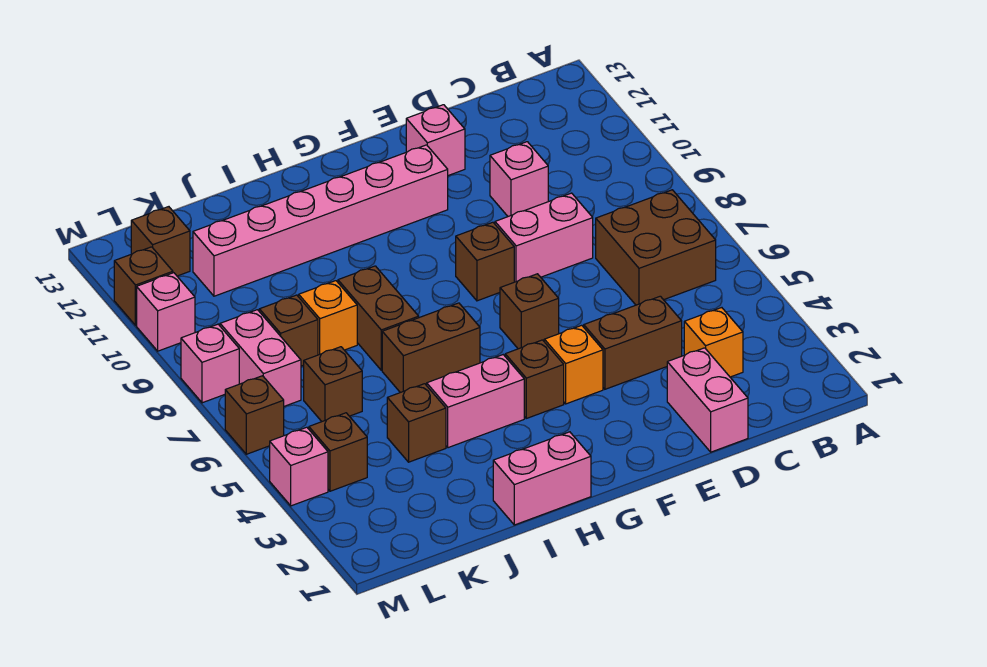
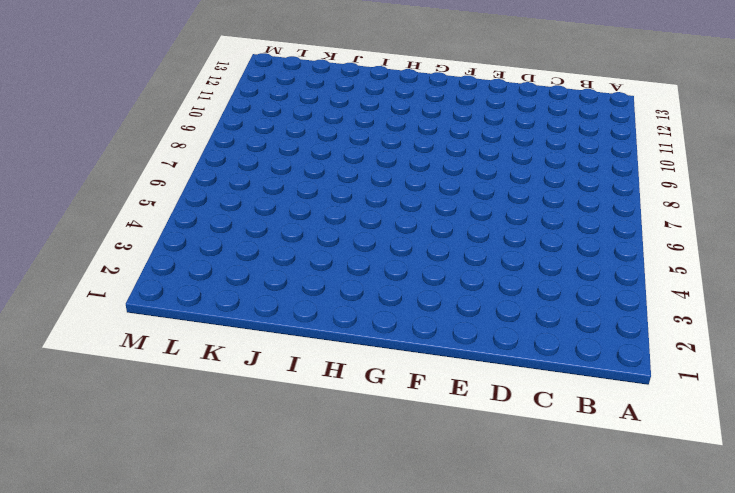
none -> brown brick B6:C7 level 1
none -> orange brick C3 level 1
none -> pink brick D1:D2 level 1

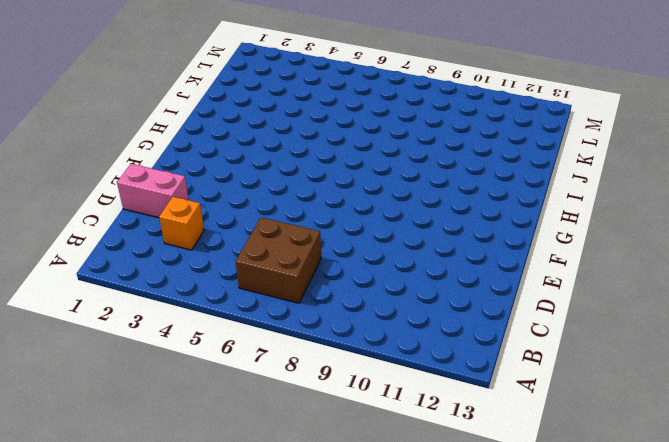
none -> brown brick D4:E4 level 1
none -> pink brick D8:E8 level 1
none -> pink brick D10 level 1

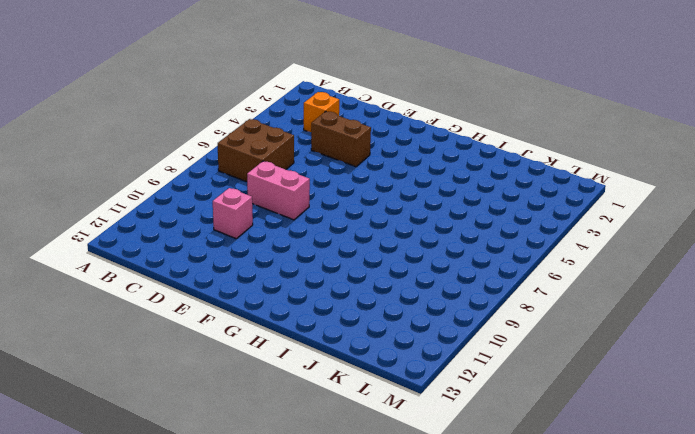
none -> pink brick D1:D2 level 1
none -> pink brick E12 level 1
none -> orange brick F4 level 1

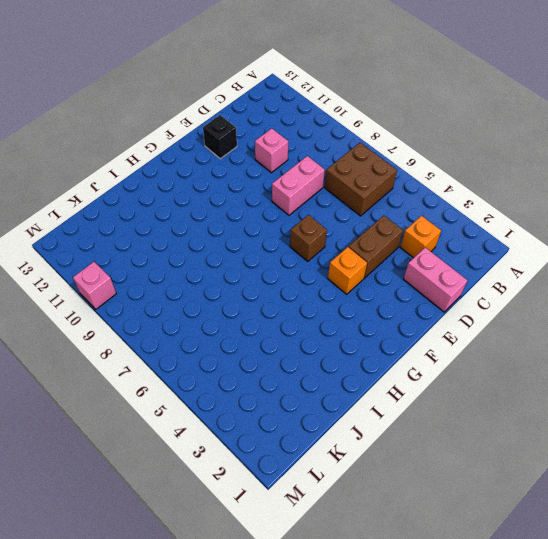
black brick E12 level 1 -> pink brick E12 level 1
none -> brown brick F8 level 1
none -> pink brick F11:K11 level 1
none -> brown brick G4 level 1

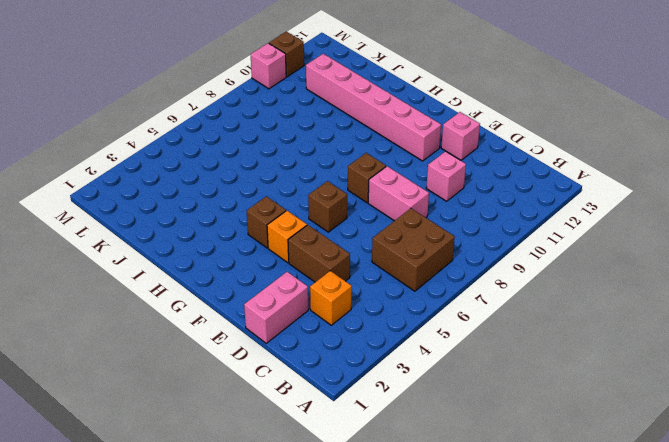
none -> pink brick H1:I1 level 1
none -> pink brick H4:I4 level 1
none -> brown brick H6:I6 level 1

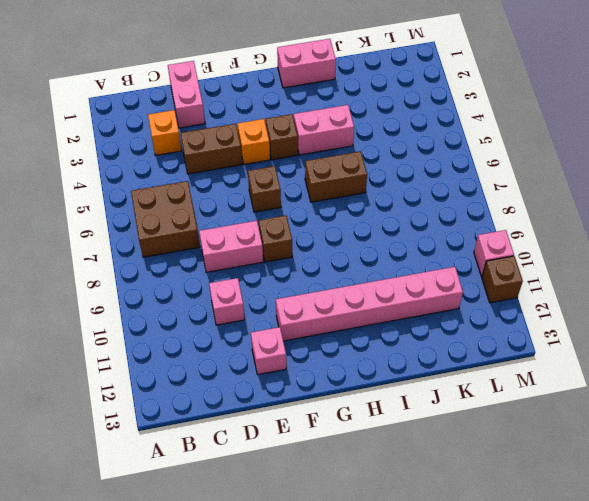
none -> brown brick I7:I8 level 1
none -> brown brick J4 level 1
none -> orange brick J8 level 1

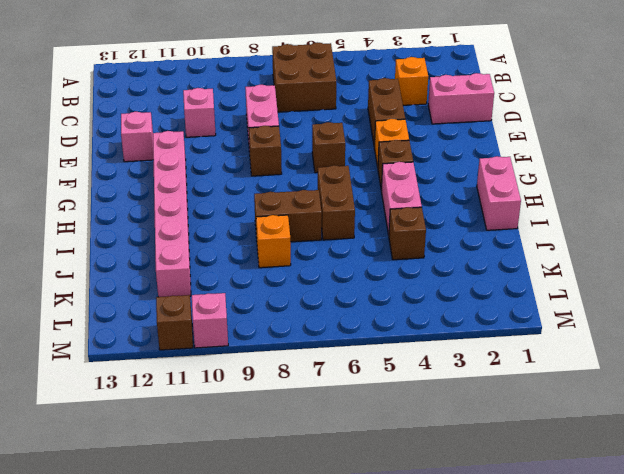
none -> brown brick K6 level 1
none -> brown brick K8 level 1
none -> brown brick L4 level 1

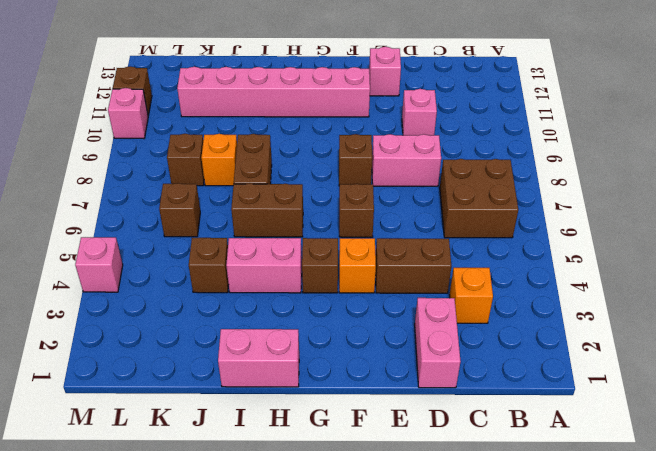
none -> brown brick L4 level 1
none -> pink brick L7:L8 level 1
none -> brown brick L12 level 1

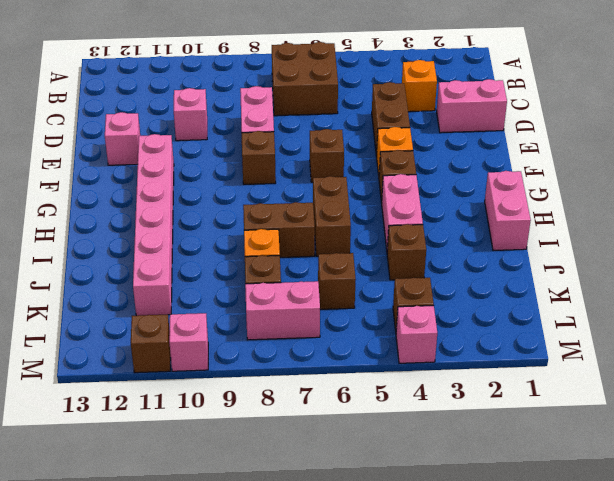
none -> brown brick L12 level 1
none -> brown brick M6 level 1
none -> pink brick M8 level 1

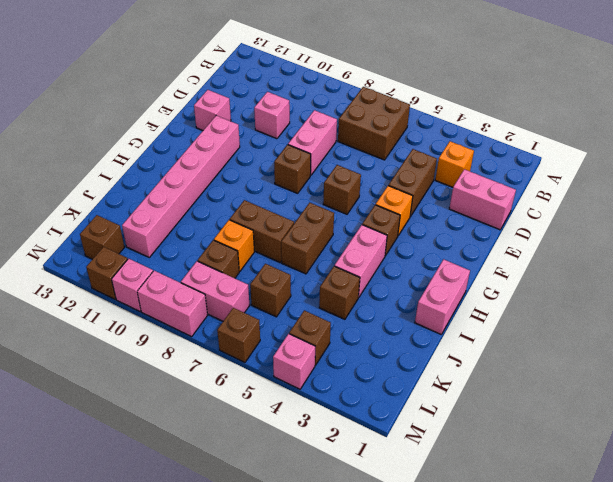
pink brick M8:M9 level 1 -> pink brick M8 level 1

